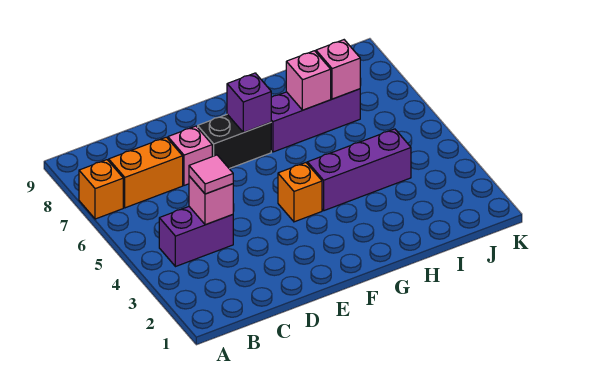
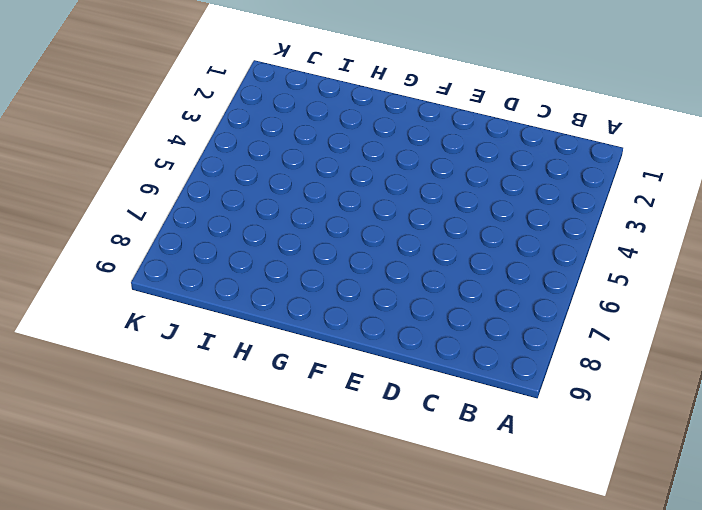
none -> orange brick A7 level 1
none -> purple brick B4:C4 level 1
none -> orange brick B7:C7 level 1

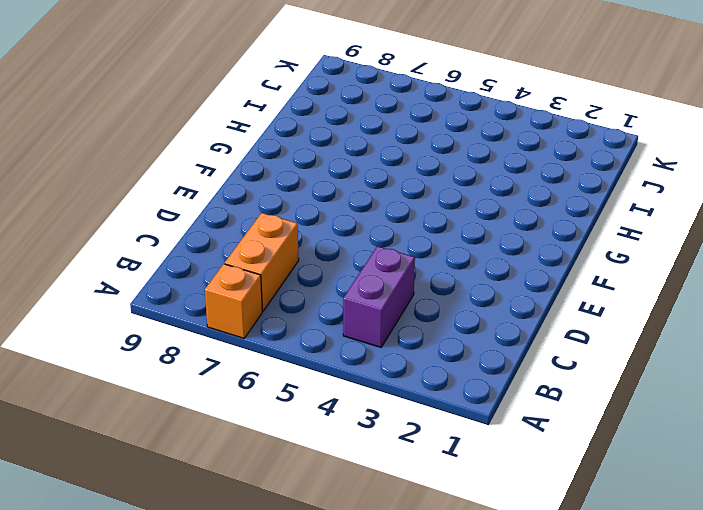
none -> pink brick D7 level 1
none -> black brick E7:F7 level 1
none -> orange brick F4 level 1

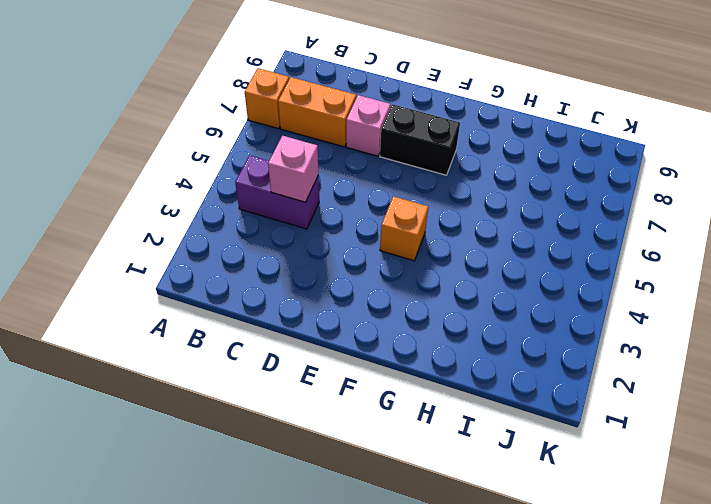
none -> purple brick G4:I4 level 1
none -> purple brick G7:I7 level 1
none -> purple brick F7 level 2

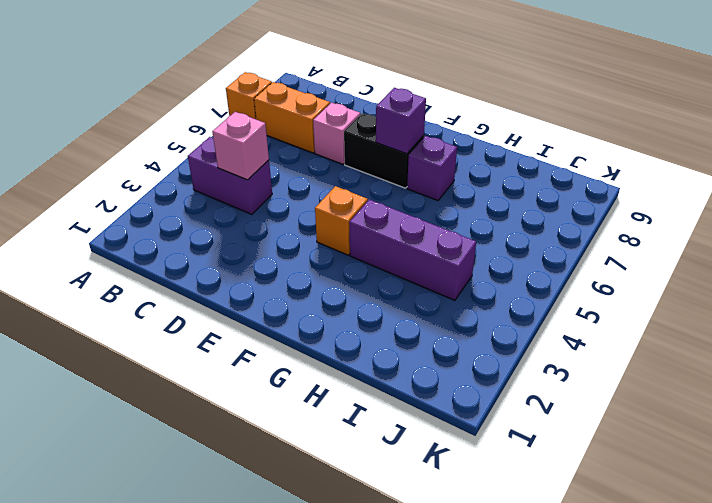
purple brick G7 level 1 -> purple brick G7:I7 level 1
none -> pink brick H7 level 2
none -> pink brick I7 level 2
none -> pink tile C4 level 3

